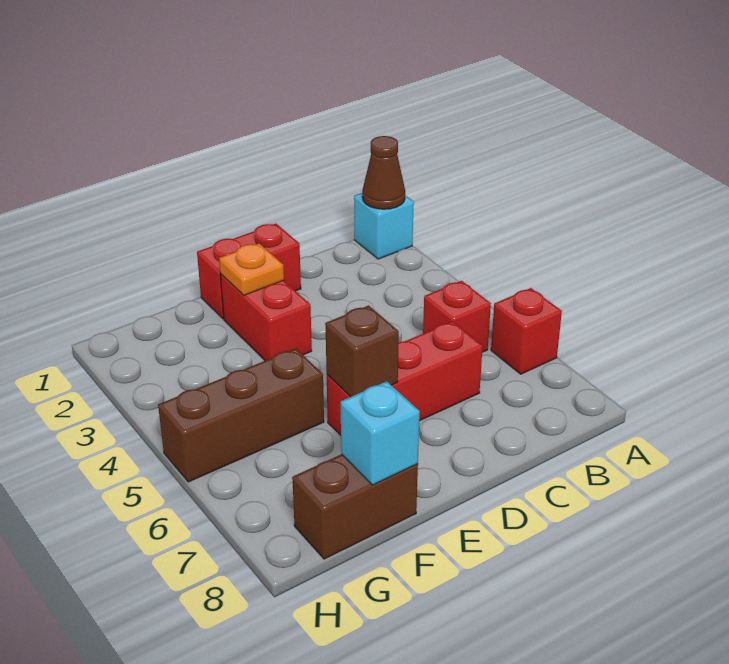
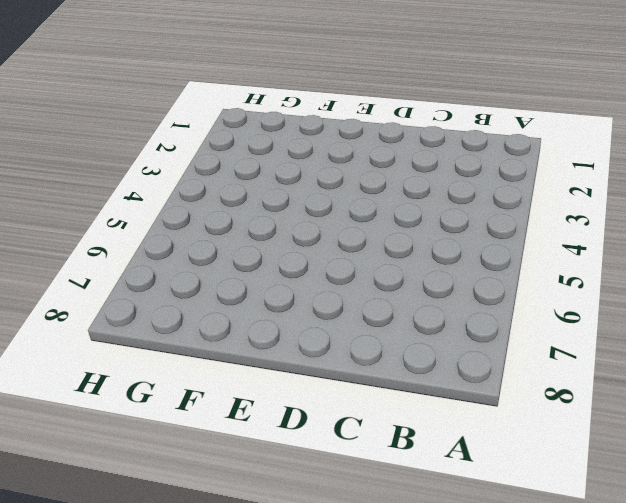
none -> cyan brick A1 level 1
none -> red brick A6 level 1
none -> red brick B5 level 1

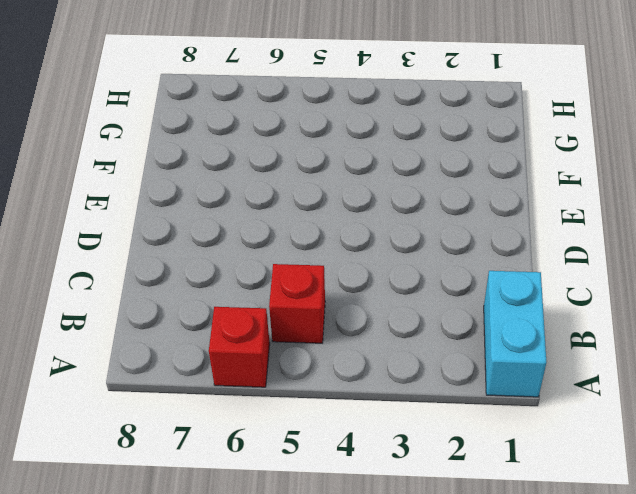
cyan brick A1:B1 level 1 -> cyan brick A1 level 1
none -> red brick C6:E6 level 1
none -> red brick D1:E1 level 1
none -> red brick E2:E3 level 1

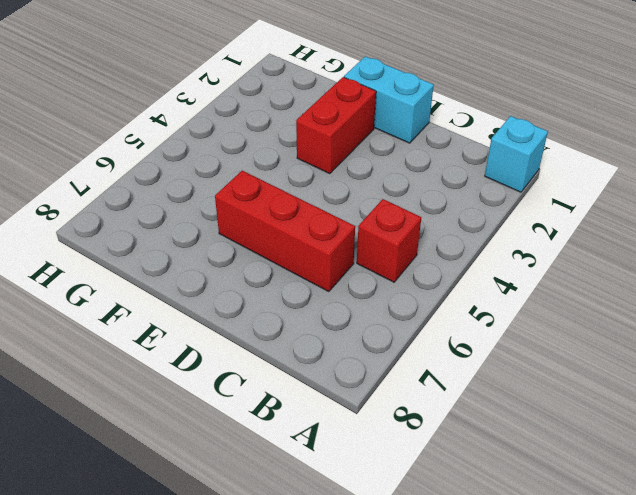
cyan brick D1:E1 level 1 -> red brick D1:E1 level 1
none -> red brick A6 level 1
none -> brown brick F5:H5 level 1
none -> brown brick F8:G8 level 1

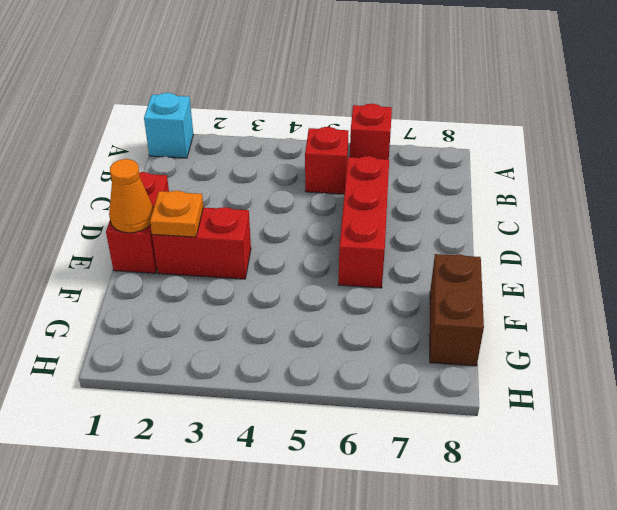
orange cone E1 level 2 -> none
none -> brown brick F5:H5 level 1
none -> brown cone A1 level 2
none -> brown brick E6 level 2

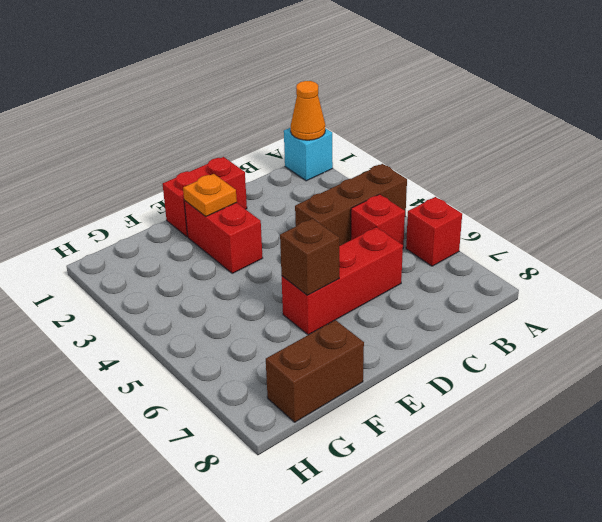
orange cone A1 level 2 -> brown cone A1 level 2
brown brick A4:C4 level 1 -> brown brick F5:H5 level 1
none -> cyan brick F8 level 2

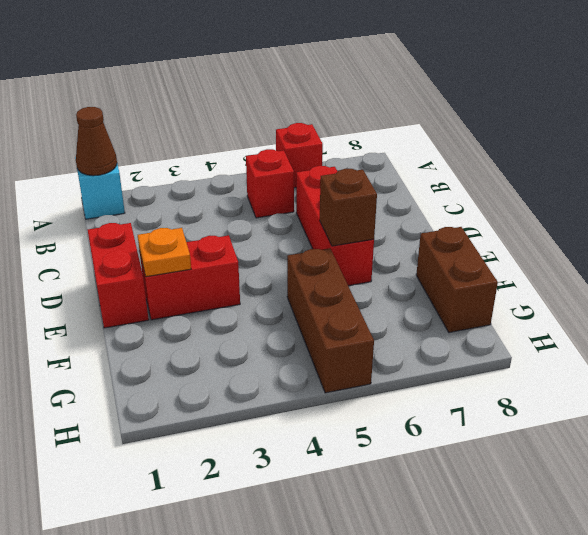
none -> cyan brick F8 level 2

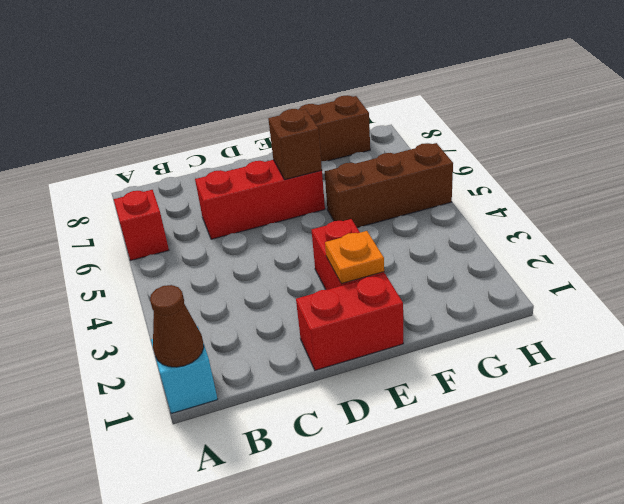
none -> red brick B5 level 1
none -> cyan brick F8 level 2

